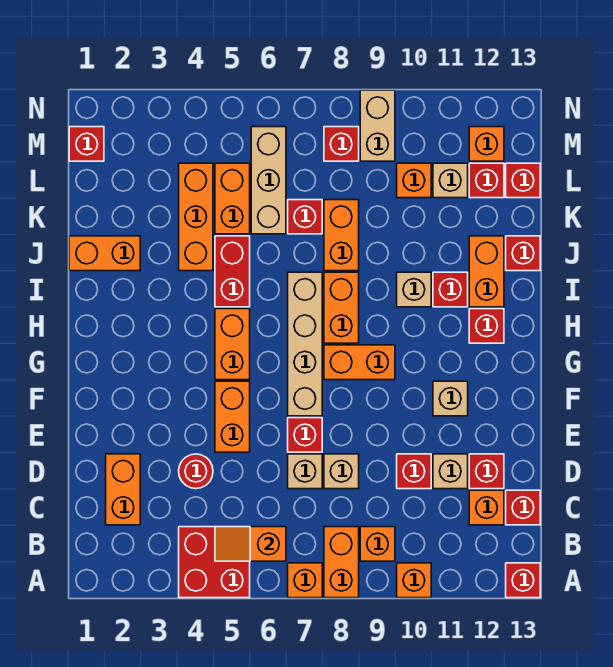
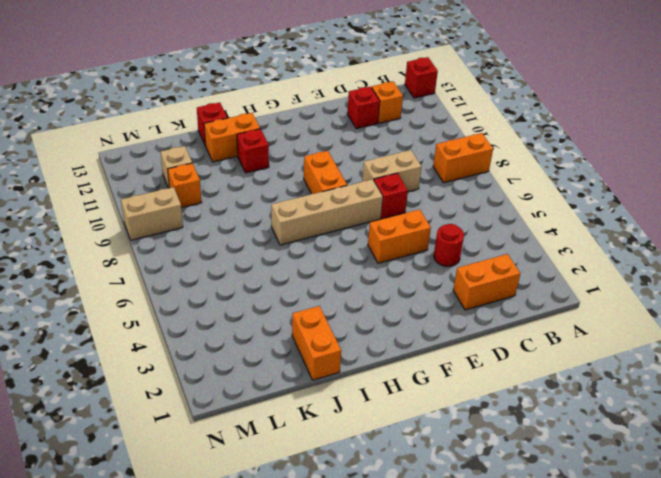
tan brick D8:E8 level 1 -> tan brick D8 level 1
none -> red brick A4:B5 level 1
none -> orange brick A7 level 1
none -> orange brick A10 level 1
none -> orange brick B9 level 1

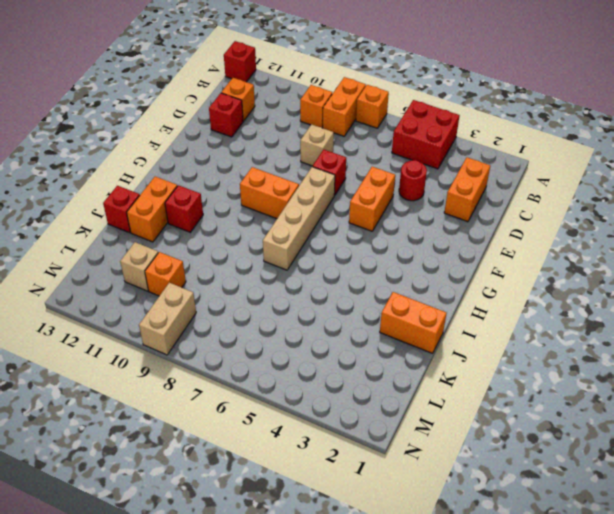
none -> orange brick A10 level 1
none -> red brick C13 level 1
none -> tan brick D7 level 1
none -> red brick D10 level 1

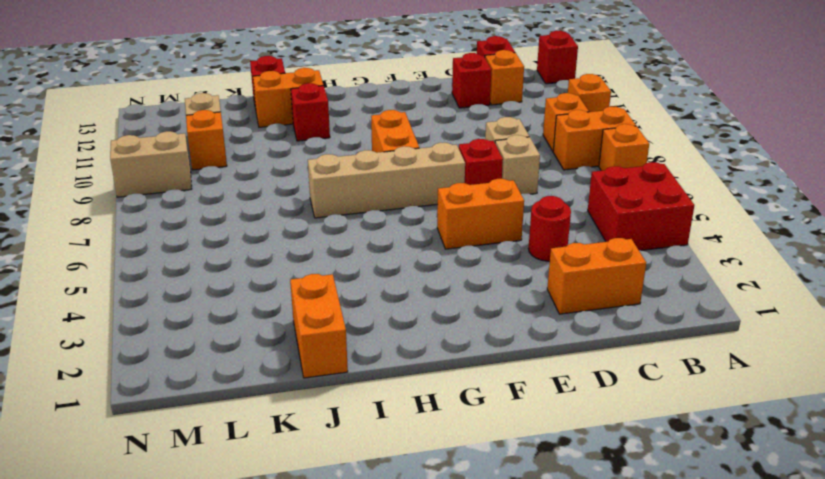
none -> red brick D10 level 1
none -> tan brick D11 level 1
none -> tan brick F11 level 1
none -> orange brick G5:H5 level 1

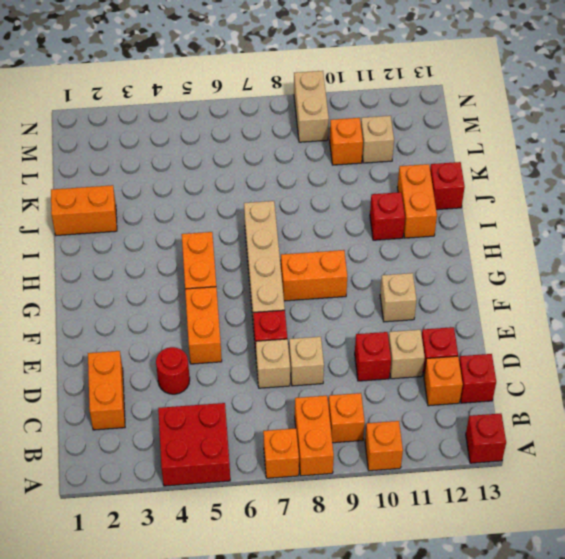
none -> orange brick H8:I8 level 1
none -> red brick H12 level 1
none -> red brick I5:J5 level 1
none -> tan brick I10 level 1

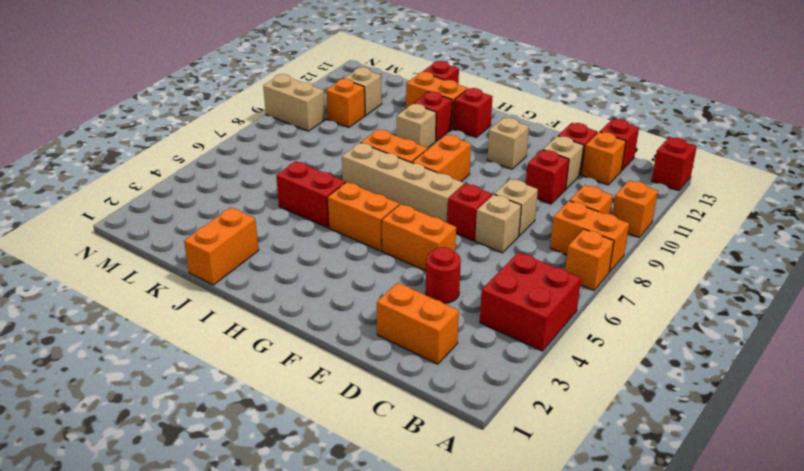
none -> orange brick J4:L4 level 1
none -> orange brick J8:K8 level 1
none -> orange brick K5:L5 level 1
none -> tan brick K6:M6 level 1

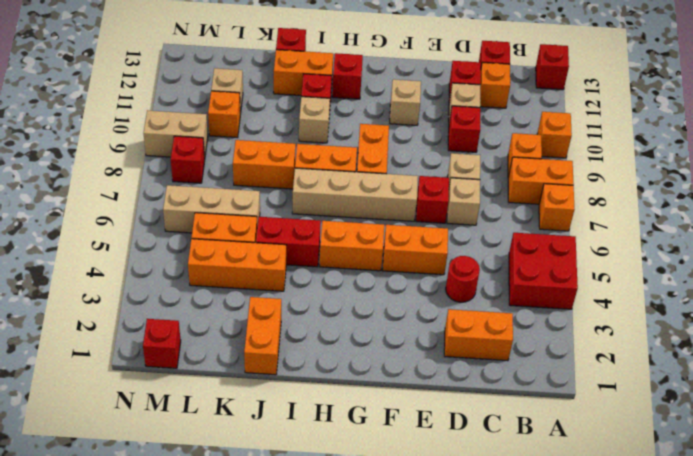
none -> red brick K7 level 1
none -> red brick L12 level 1
none -> red brick L13 level 1
none -> orange brick M12 level 1

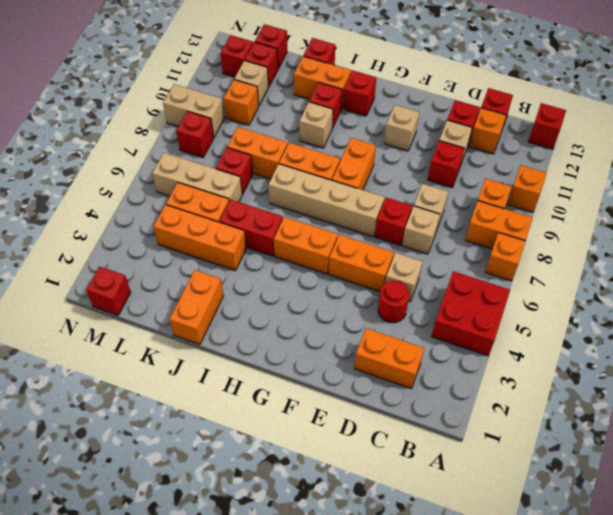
tan brick D5 level 1 -> none
red brick M12 level 1 -> orange brick M12 level 1
none -> orange slope B5:B6 level 2 top 6

